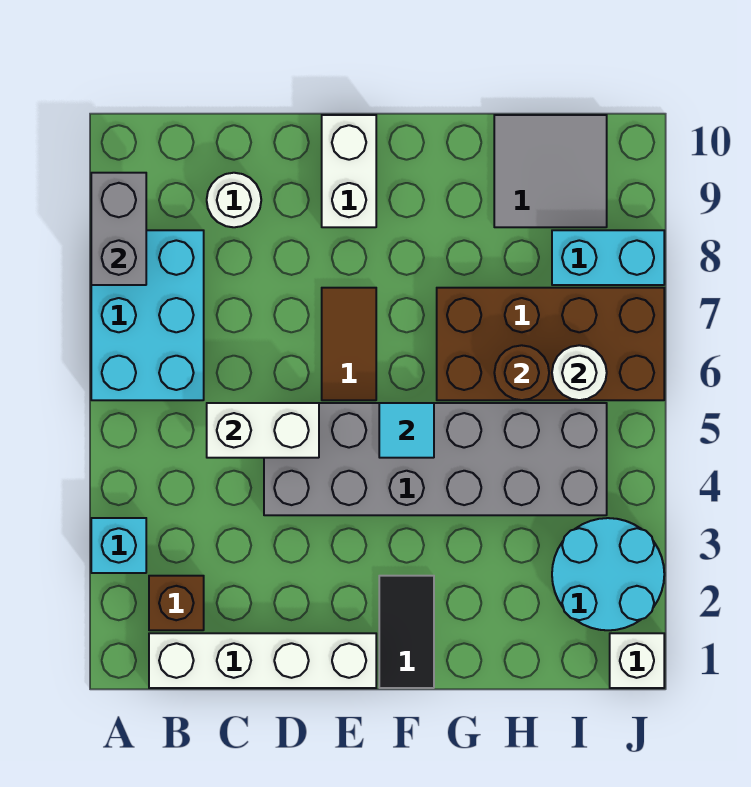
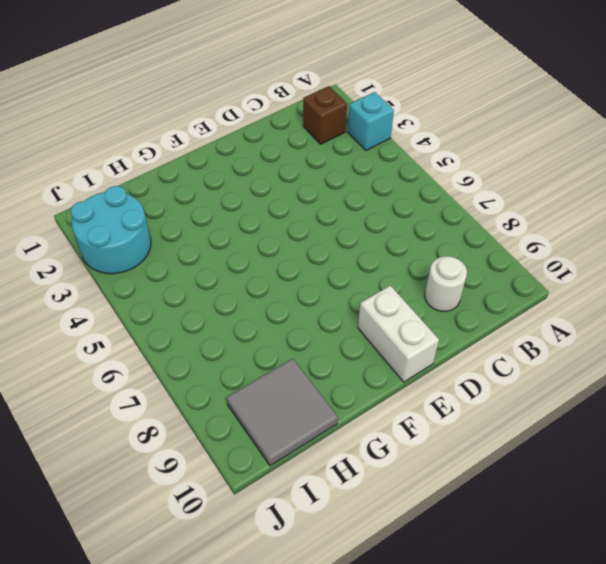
none -> cyan brick A6:B8 level 1
none -> white brick B1:E1 level 1
none -> grey brick D4:I5 level 1

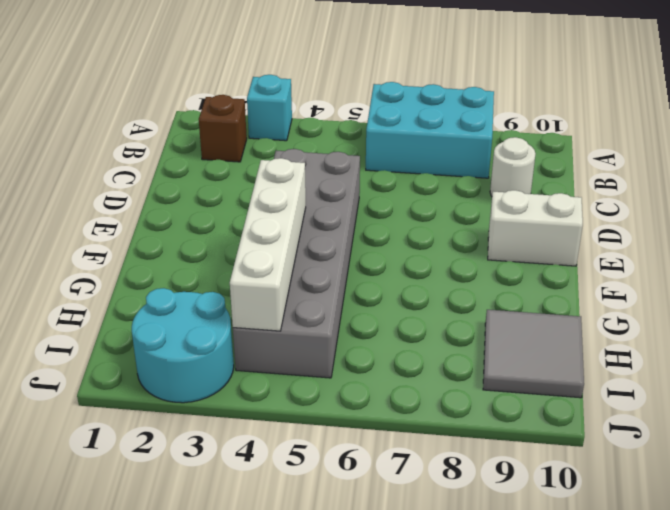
white brick F4:I4 level 2 -> white brick B1:E1 level 1
none -> brown tile E6:E7 level 1
none -> black tile F1:F2 level 1
none -> brown brick G6:J7 level 1

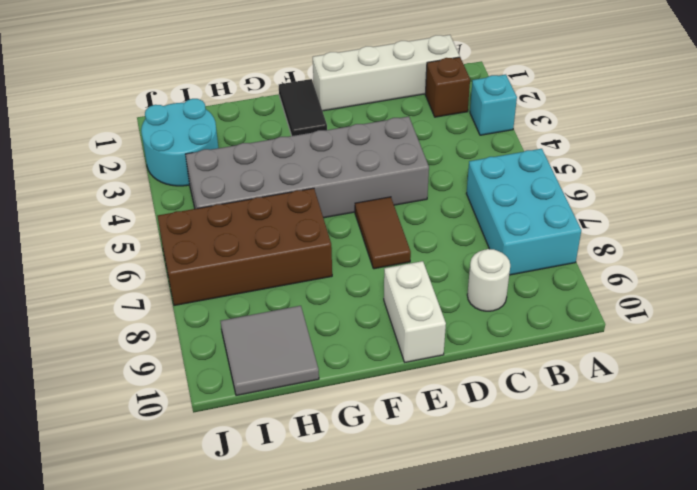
none -> cyan brick I8:J8 level 1
none -> white brick J1 level 1
none -> grey brick A8:A9 level 2

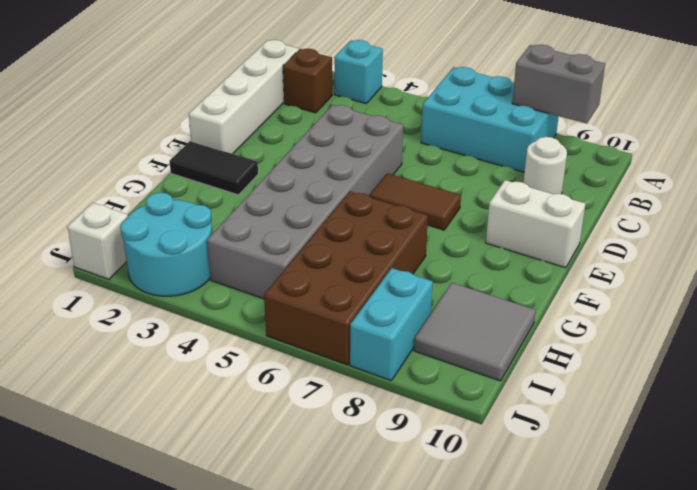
none -> white brick C5:D5 level 2
none -> cyan tile F5 level 2
none -> brown round brick H6 level 2

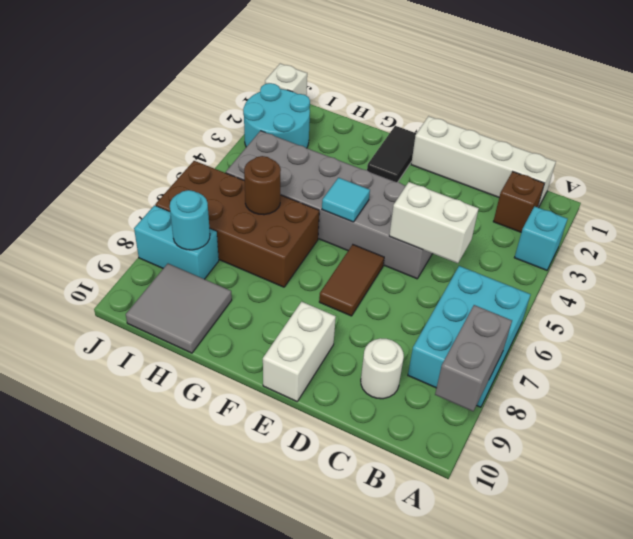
cyan round brick I8 level 2 -> none
none -> white round brick I6 level 2

